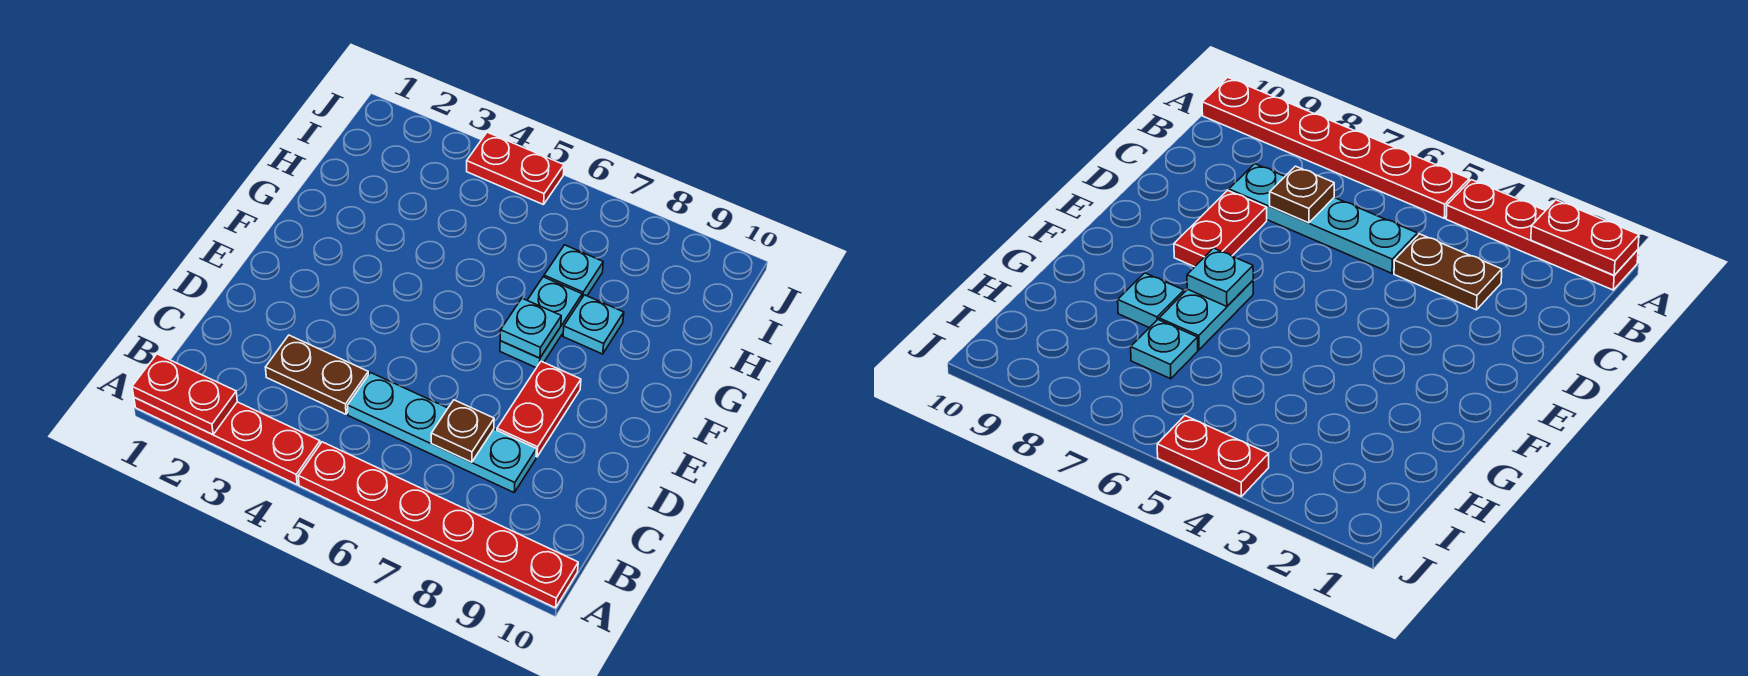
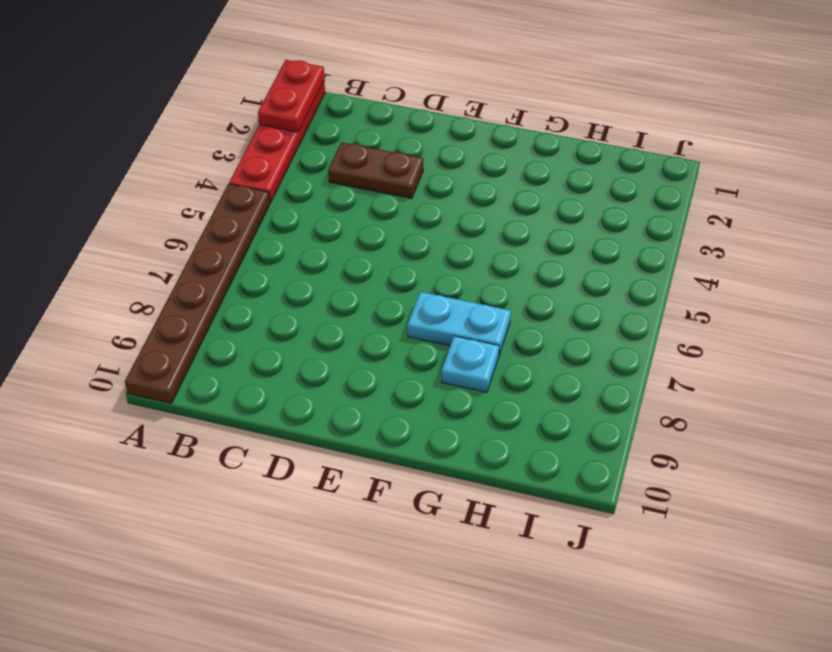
brown plate A5:A10 level 1 -> red plate A5:A10 level 1
brown plate C3:D3 level 1 -> brown plate C3:C4 level 1
none -> cyan plate C5:C8 level 1
none -> red plate D8:E8 level 1
none -> cyan plate H7 level 1

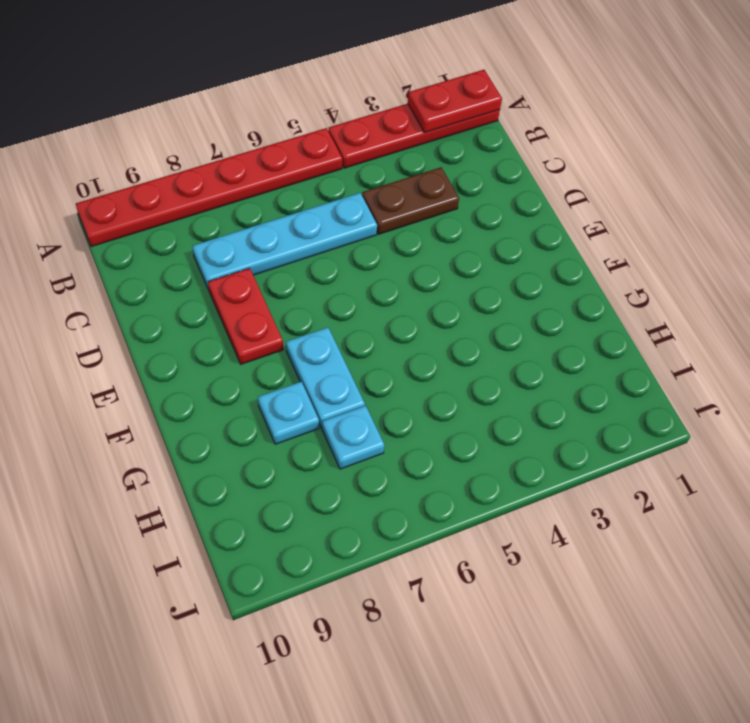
none -> red plate J4:J5 level 1
none -> brown plate C7 level 2
none -> cyan plate F7 level 2

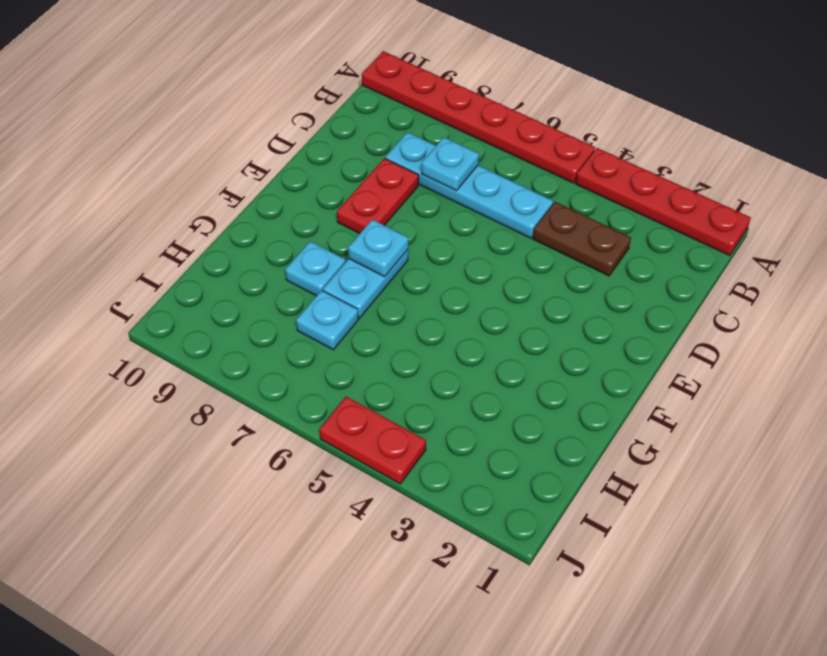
cyan plate C7 level 2 -> brown plate C7 level 2
none -> red plate A1:A2 level 2

